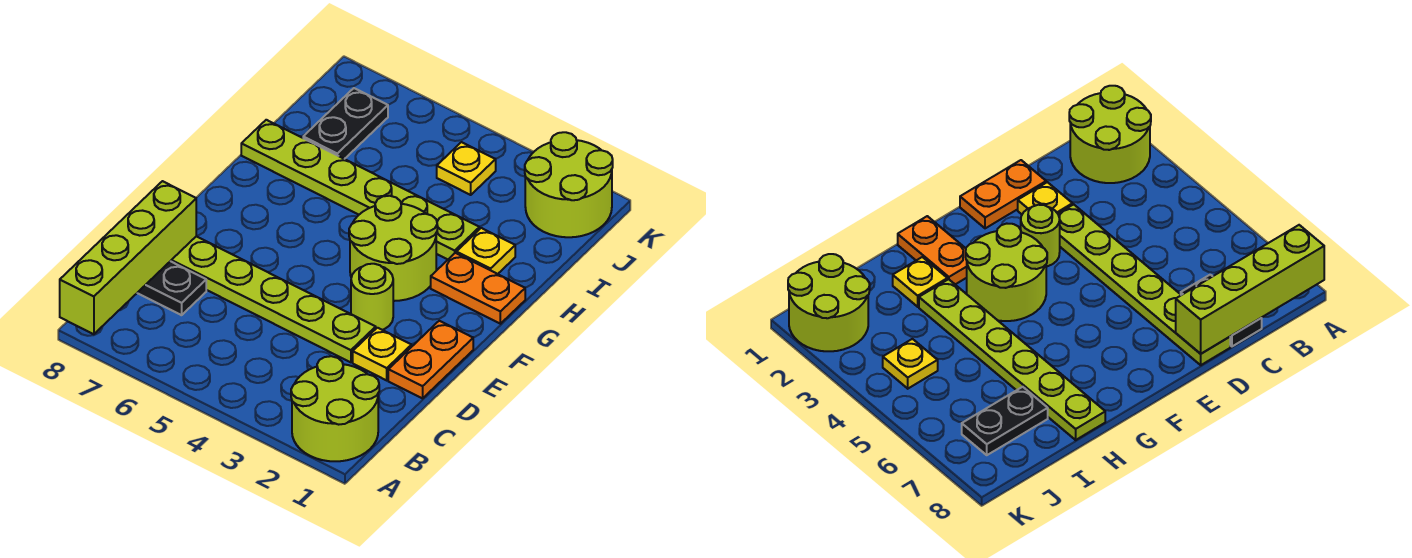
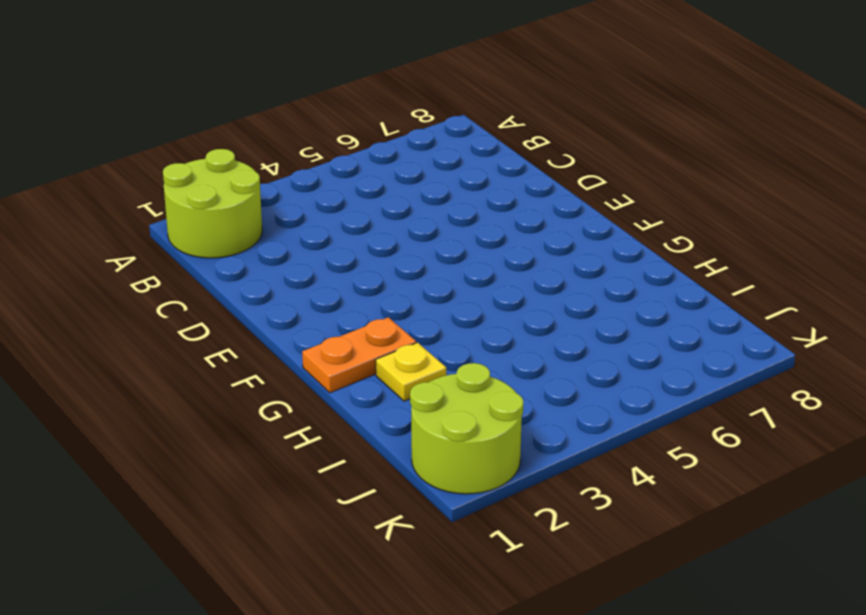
none -> black plate C7:C8 level 1
none -> orange plate D1:E1 level 1
none -> yellow plate D2 level 1

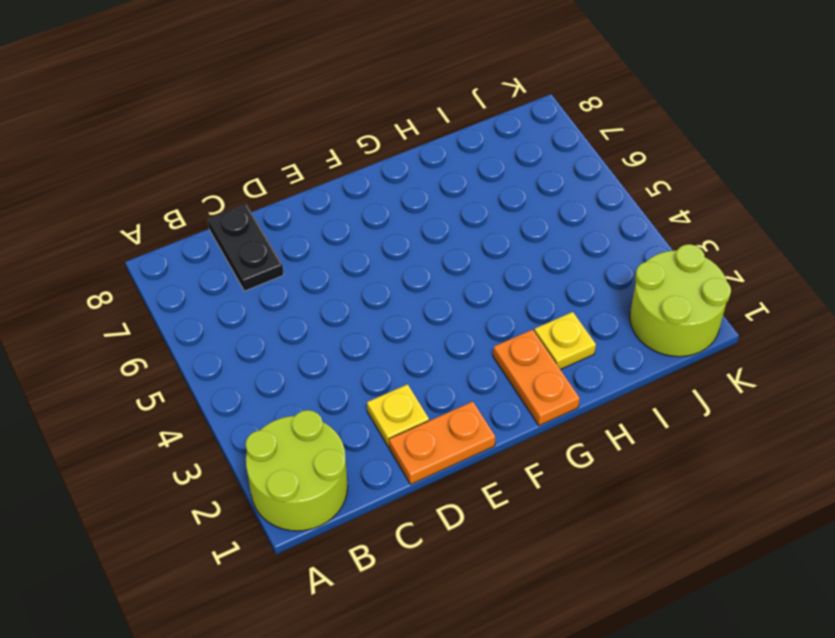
none -> lime plate D3:D8 level 1
none -> lime round brick E3 level 1
none -> lime round brick F3:G4 level 1

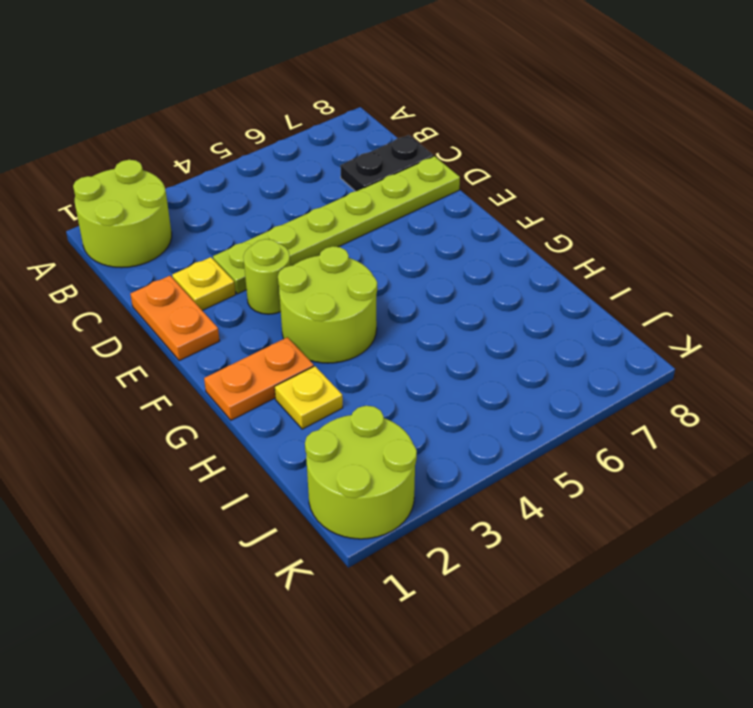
none -> lime plate H3:H8 level 1
none -> black plate I7:J7 level 1
none -> yellow plate J4 level 1

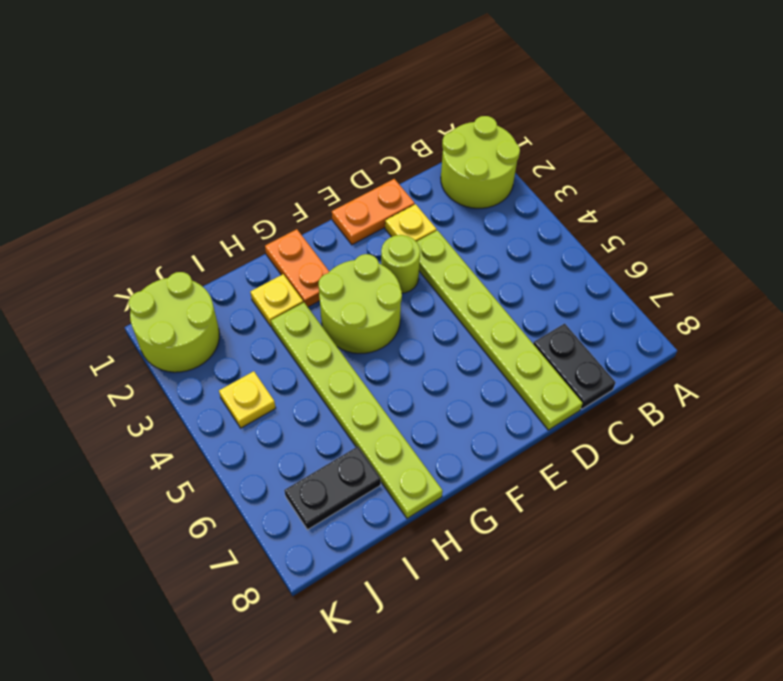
none -> lime brick A8:D8 level 2

